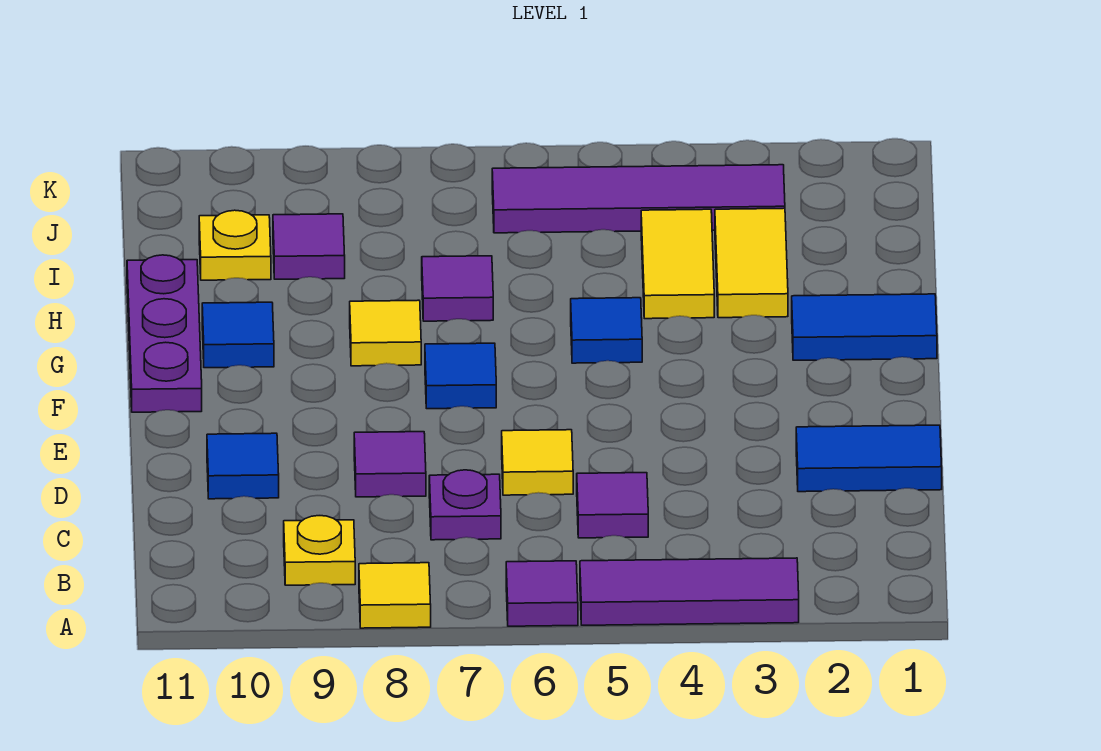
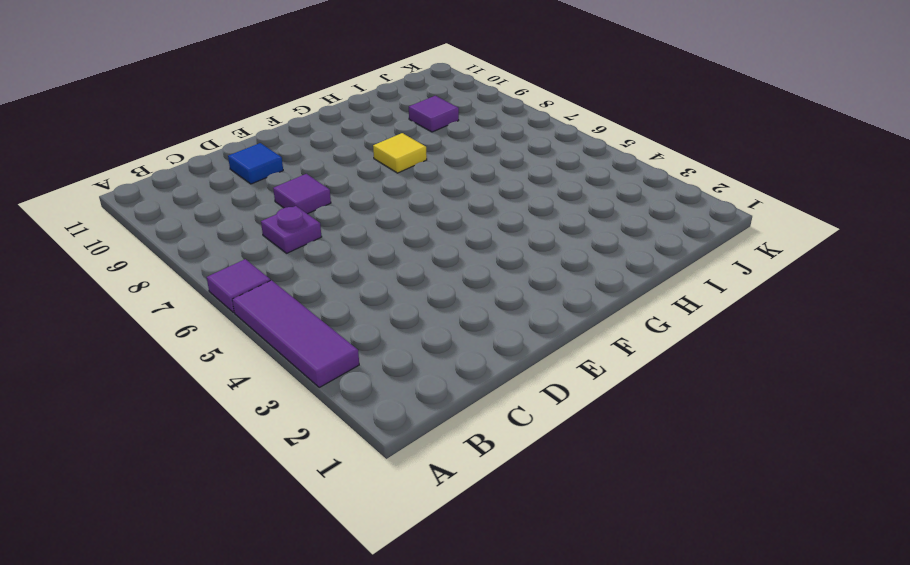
none -> yellow tile A8 level 1
none -> yellow plate B9 level 1
none -> purple tile C5 level 1

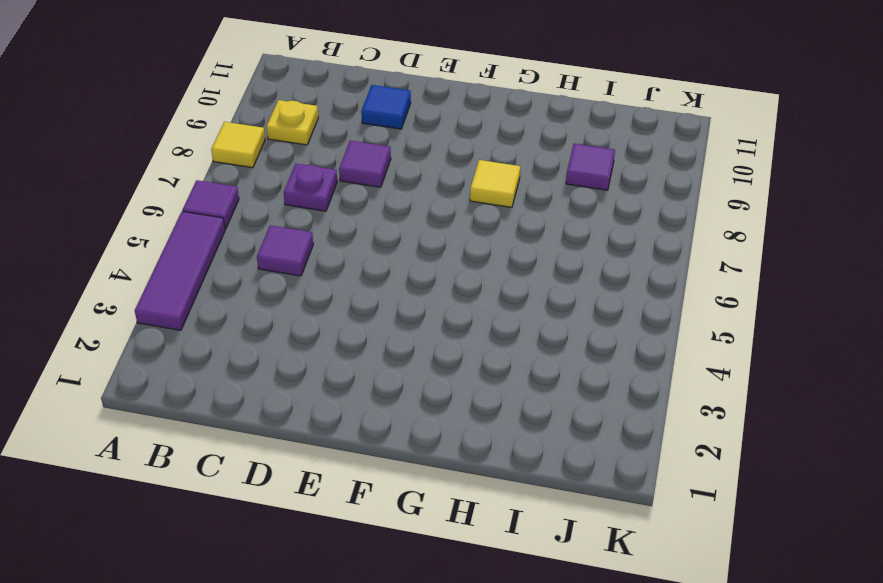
none -> blue tile D1:D2 level 1
none -> yellow tile D6 level 1
none -> blue tile F7 level 1

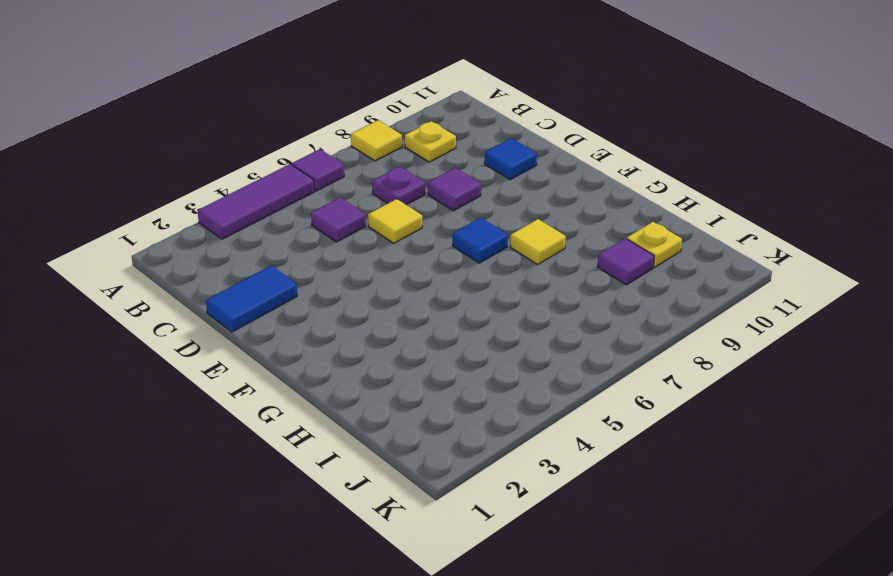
none -> purple plate F11:H11 level 1
none -> blue tile G1:G2 level 1
none -> blue tile G5 level 1

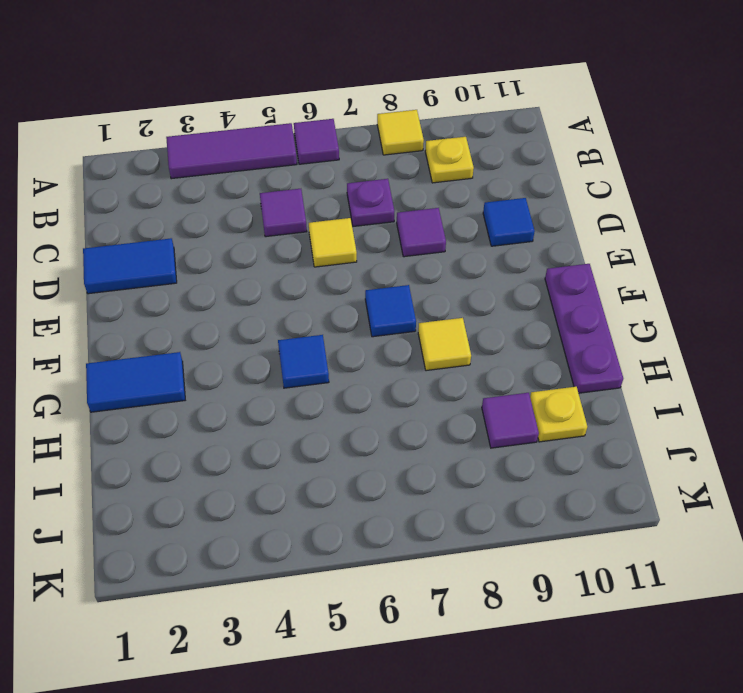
none -> blue tile G10 level 1
none -> yellow tile H3:I3 level 1
none -> yellow tile H4:I4 level 1

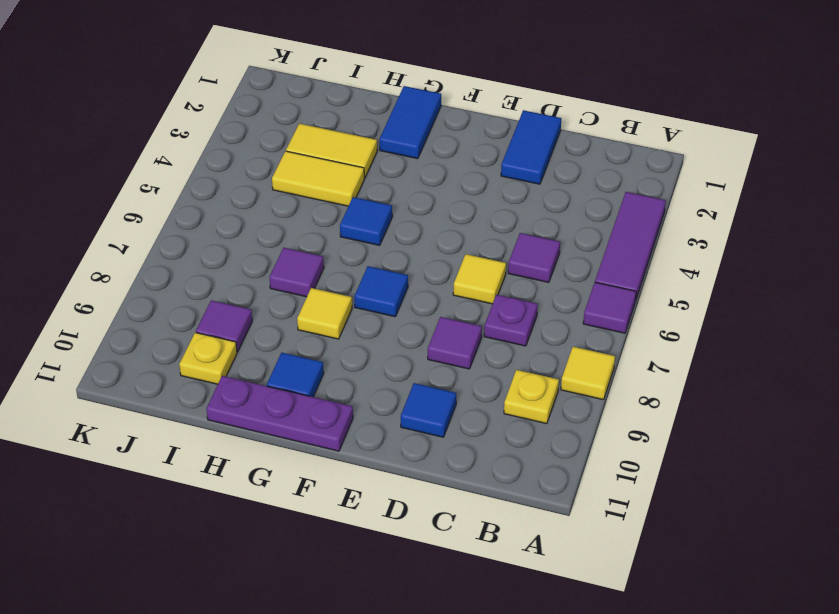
none -> purple tile J3:J6 level 1

